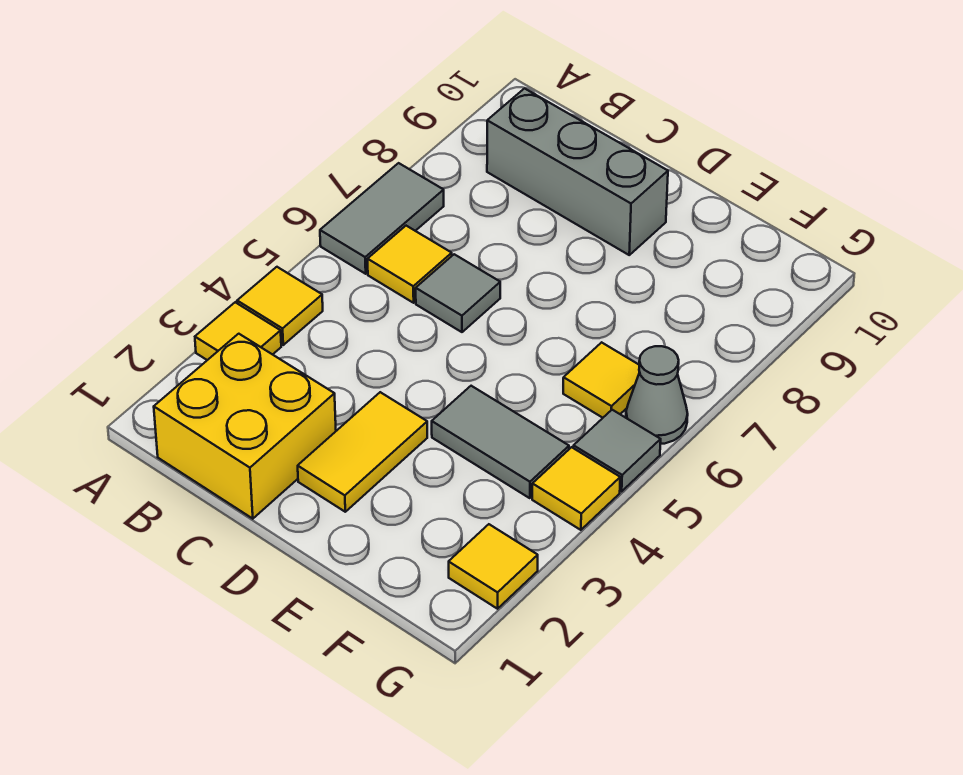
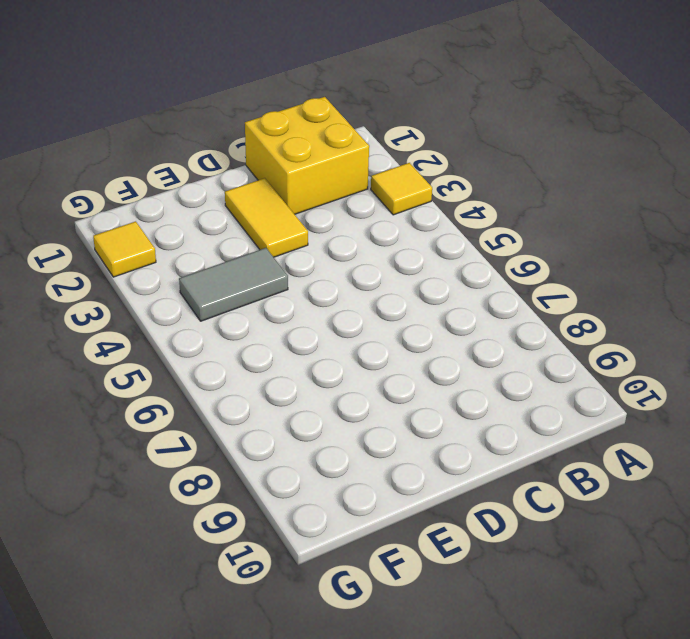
none -> yellow tile A4 level 1
none -> grey tile A6:A7 level 1
none -> yellow tile B6 level 1

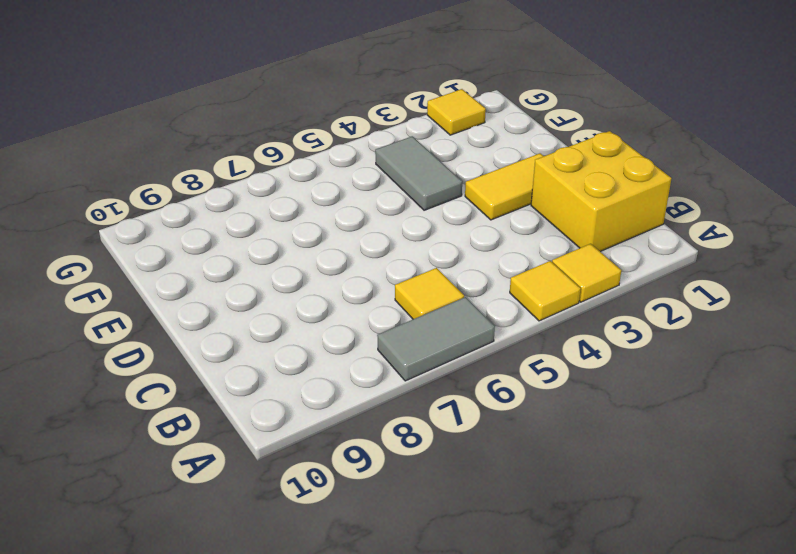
none -> grey brick B9:D9 level 1
none -> grey tile C6 level 1
none -> yellow tile F6 level 1

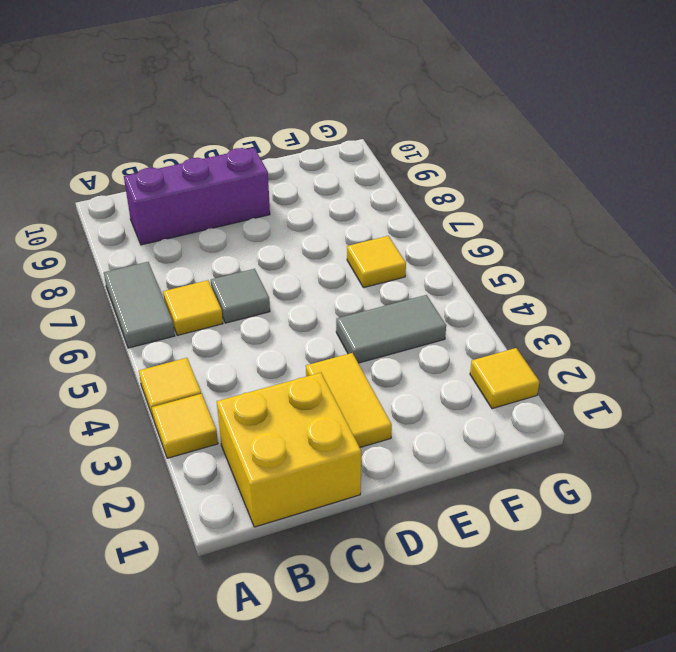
purple brick B9:D9 level 1 -> grey brick B9:D9 level 1
none -> yellow tile G4 level 1
none -> grey tile G5 level 1
none -> grey cone G6 level 1

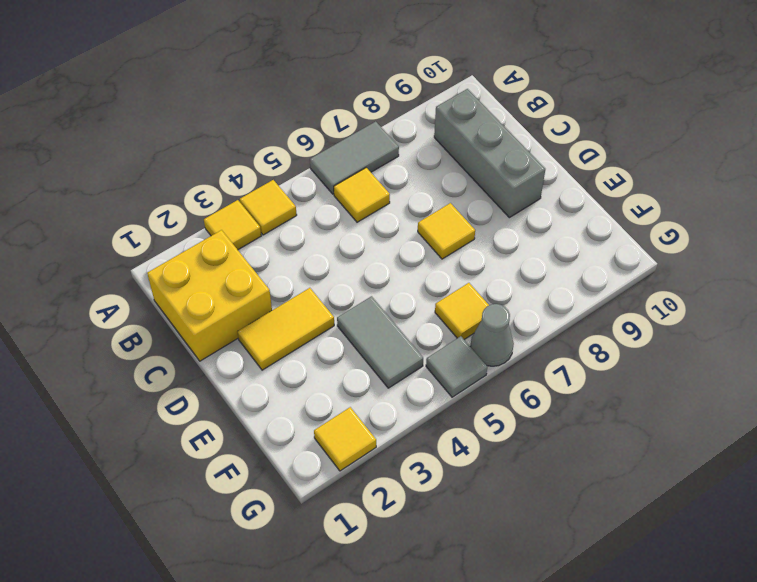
yellow tile D7 level 1 -> yellow tile G4 level 1
none -> grey tile C6 level 1

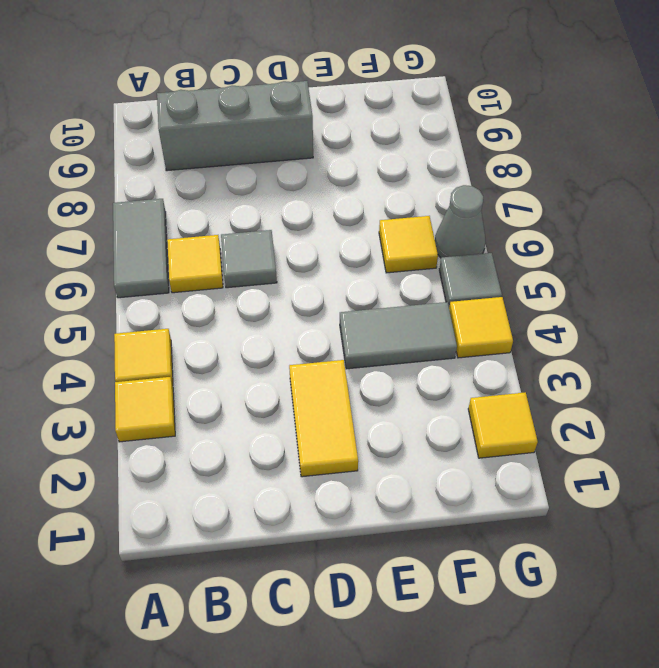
none -> yellow brick B1:C2 level 1

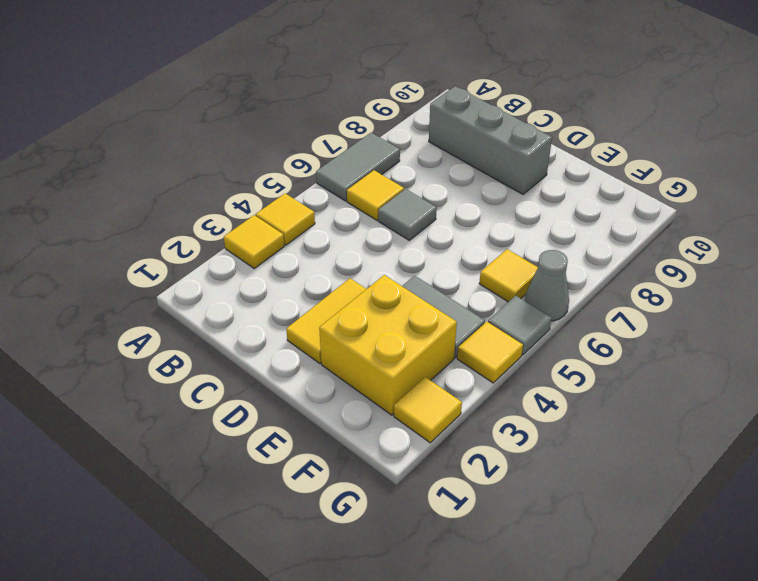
yellow brick E2:F3 level 1 -> yellow brick B1:C2 level 1

